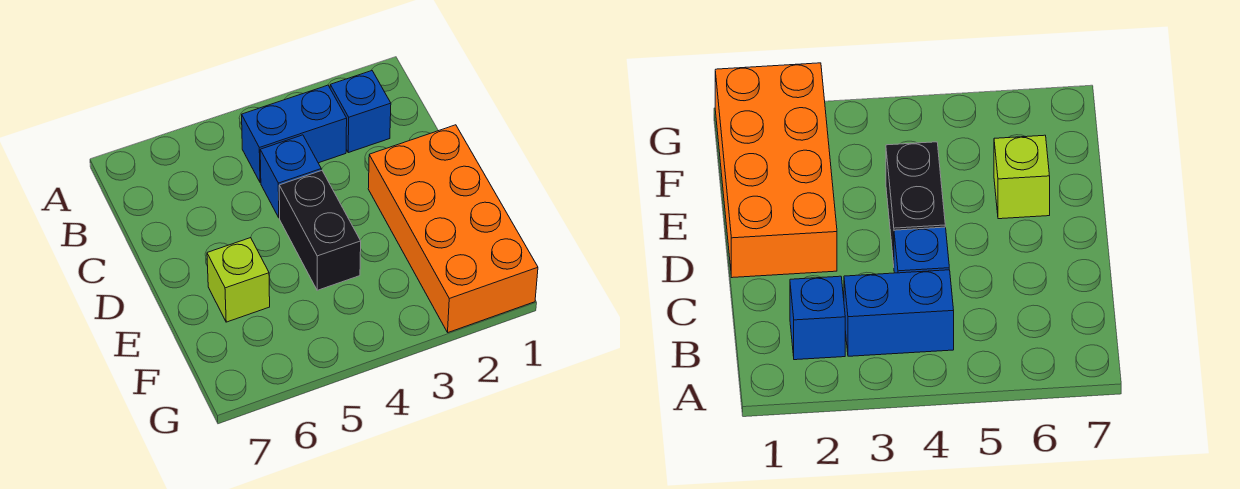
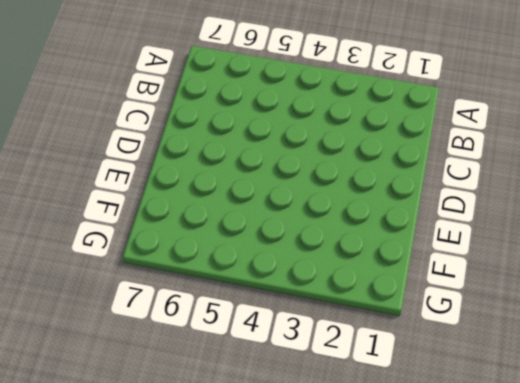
none -> blue brick B2 level 1
none -> blue brick B3:B4 level 1

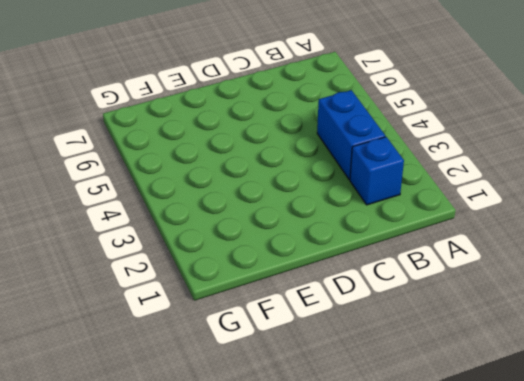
none -> blue brick C4 level 1
none -> orange brick D1:G2 level 1

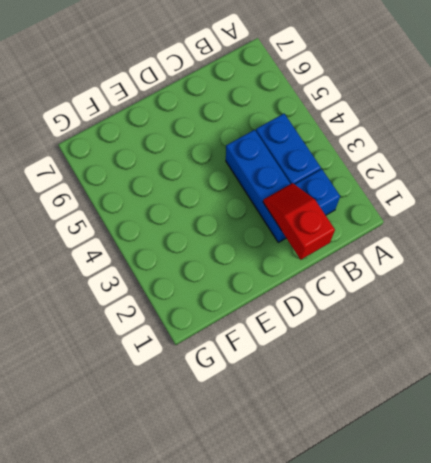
red slope C1:C2 level 2 top 1 -> none
blue brick C2:C4 level 1 -> blue brick C4 level 1
none -> orange brick D1:G2 level 1
none -> black brick D4:E4 level 1

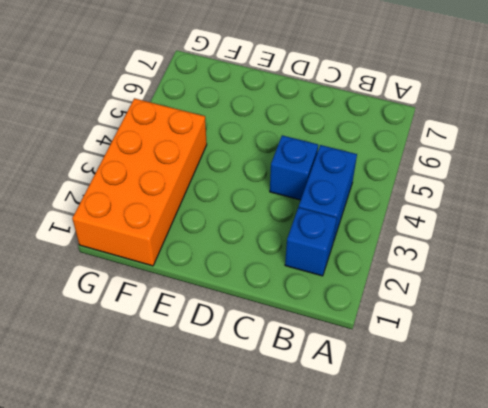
orange brick F1:G4 level 1 -> orange brick D1:G2 level 1
none -> black brick D4:E4 level 1
none -> lime brick E6 level 1

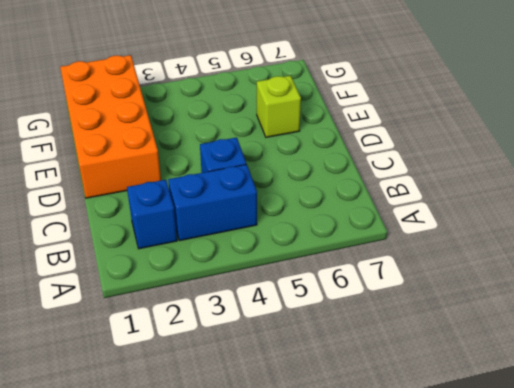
none -> black brick D4:E4 level 1

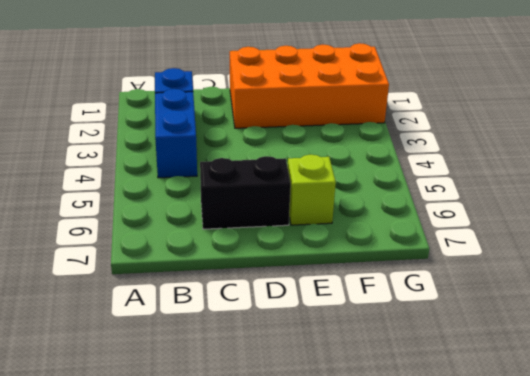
black brick C6:D6 level 1 -> black brick D4:E4 level 1
none -> blue brick C4 level 1

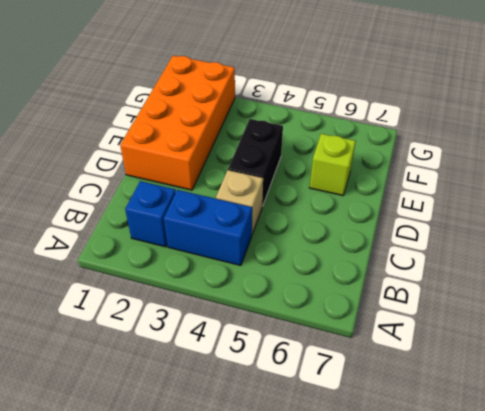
tan brick C4 level 1 -> blue brick C4 level 1

